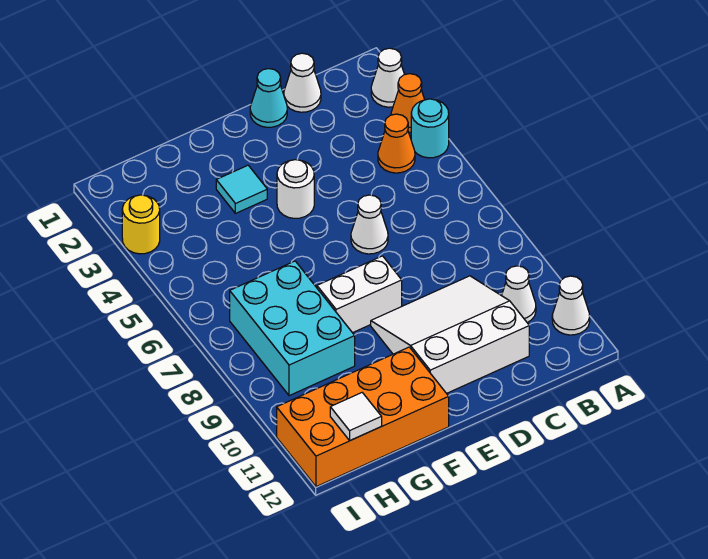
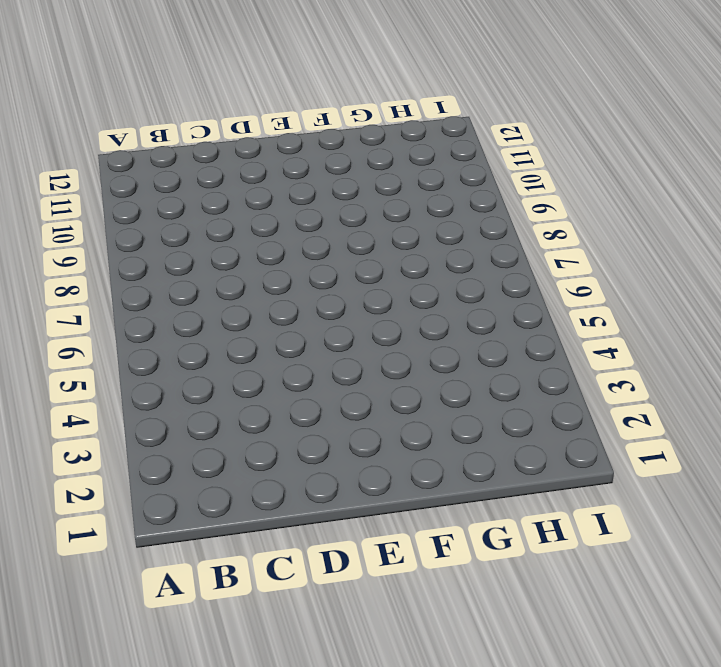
none -> white cone A2 level 1
none -> orange cone A3 level 1
none -> cyan round brick A4 level 1

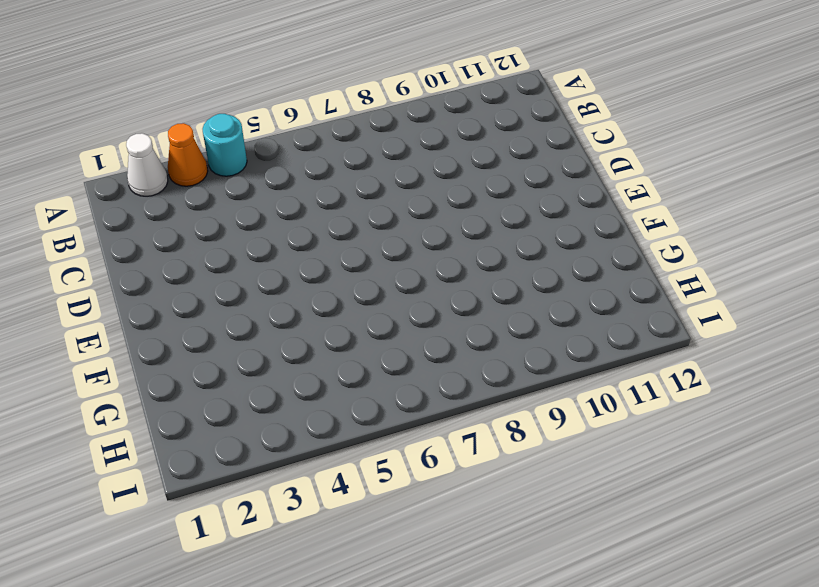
none -> white cone A11 level 1
none -> orange cone B4 level 1
none -> white cone B10 level 1

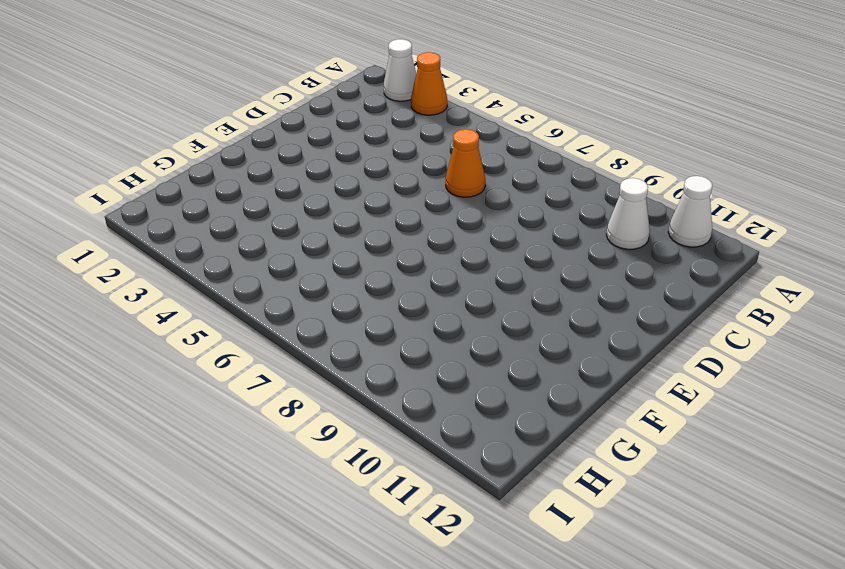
orange cone C6 level 1 -> orange cone B4 level 1
none -> cyan round brick A4 level 1
none -> white cone C1 level 1
none -> white slope C9:E11 level 1 top 11

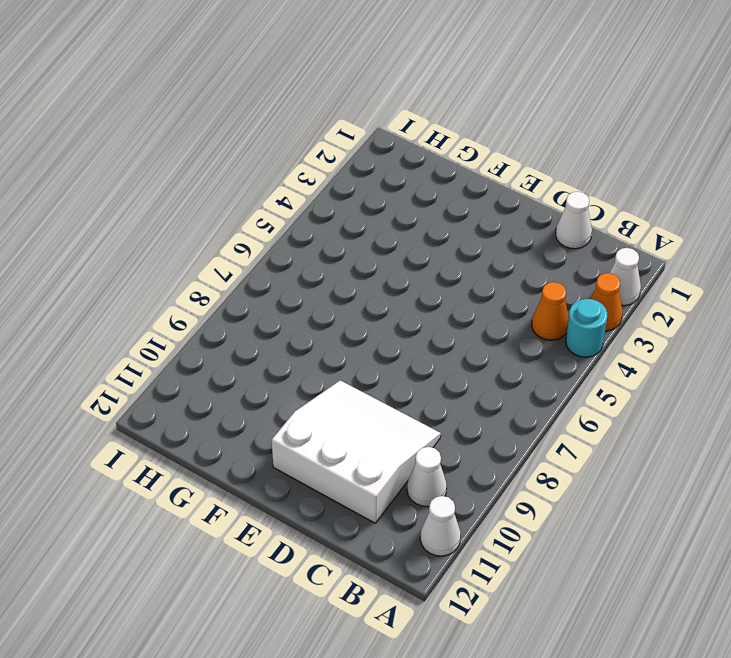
none -> cyan cone D1 level 1
none -> white cone D6 level 1
none -> white round brick E4 level 1

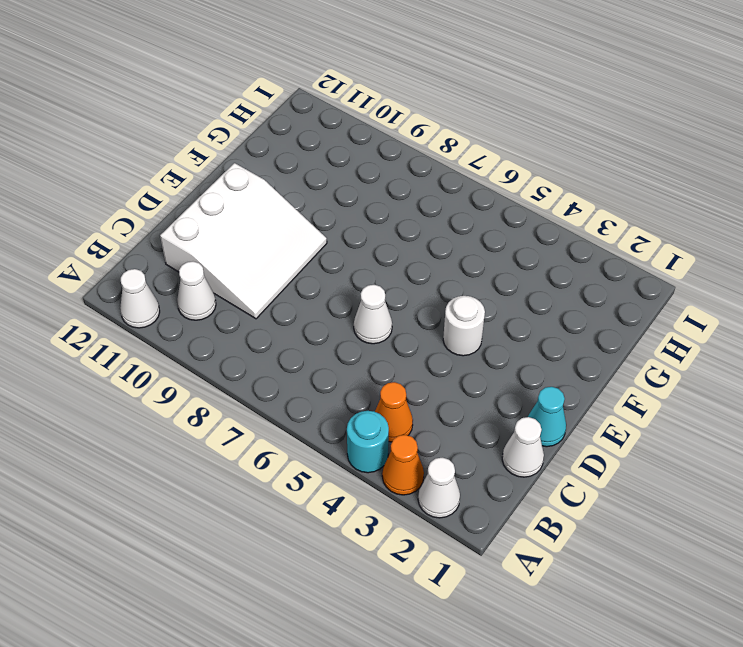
none -> white brick E8:F8 level 1
none -> cyan tile F3 level 1
none -> orange brick F11:I12 level 1

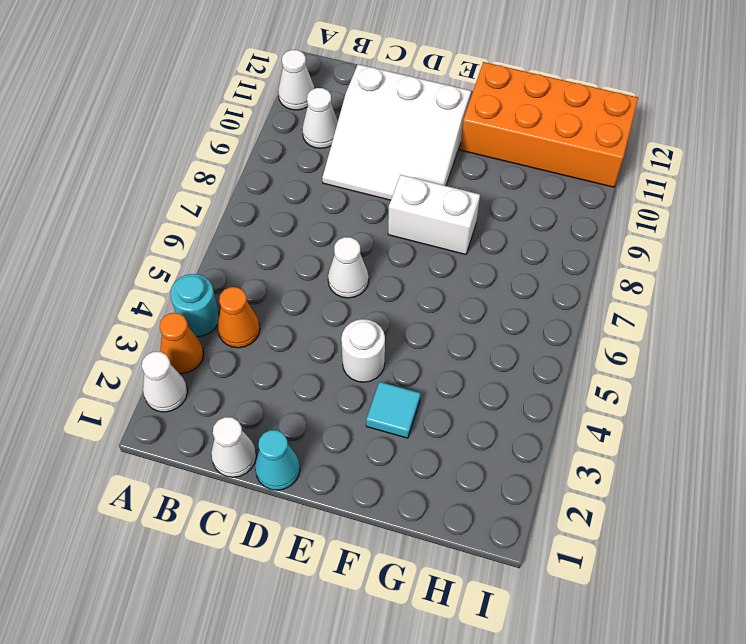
none -> cyan brick G7:H9 level 1
none -> yellow round brick I3 level 1
none -> white tile H12 level 2

